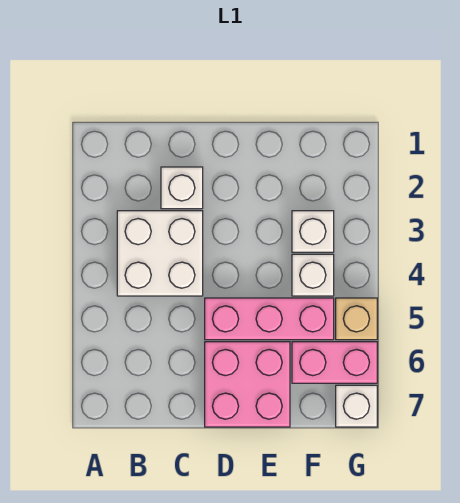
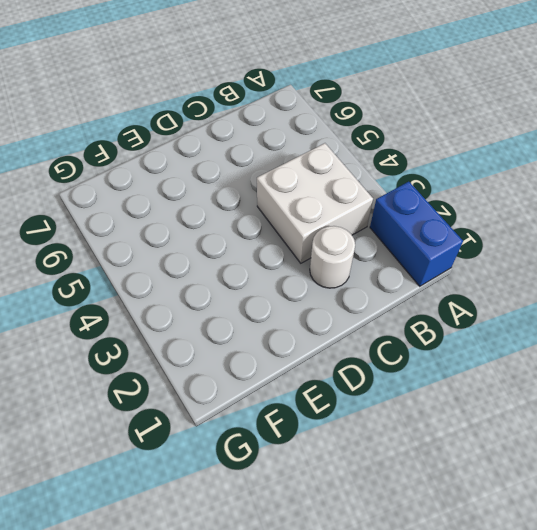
blue brick A1:A2 level 1 -> none
white round brick C2 level 1 -> white brick C2 level 1
none -> pink brick D5:F5 level 1
none -> pink brick D6:E7 level 1

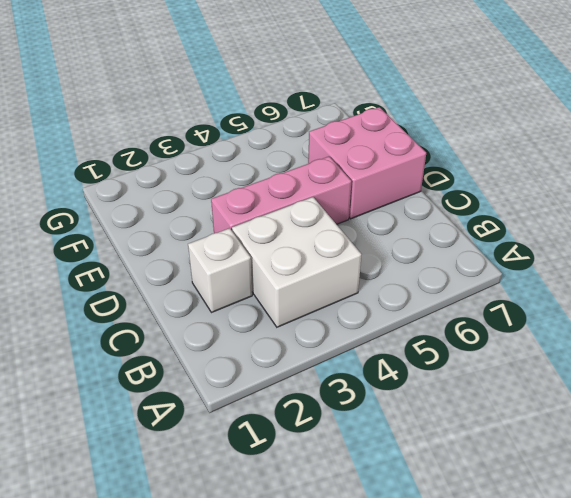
pink brick D3:D5 level 1 -> pink brick D5:F5 level 1
none -> white brick F3 level 1
none -> white brick F4 level 1

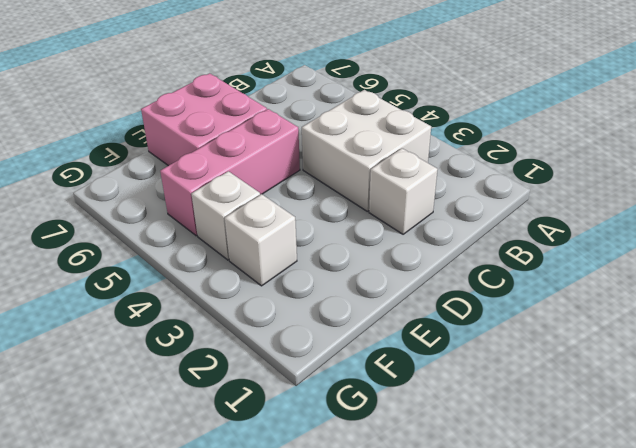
none -> pink brick F6:G6 level 1
none -> tan brick G5 level 1

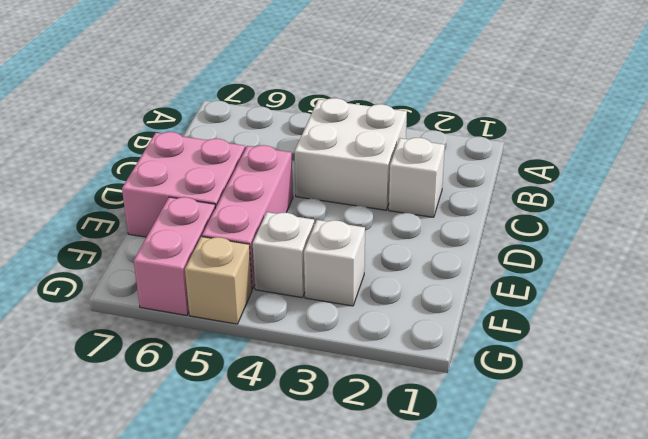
none -> white brick G7 level 1

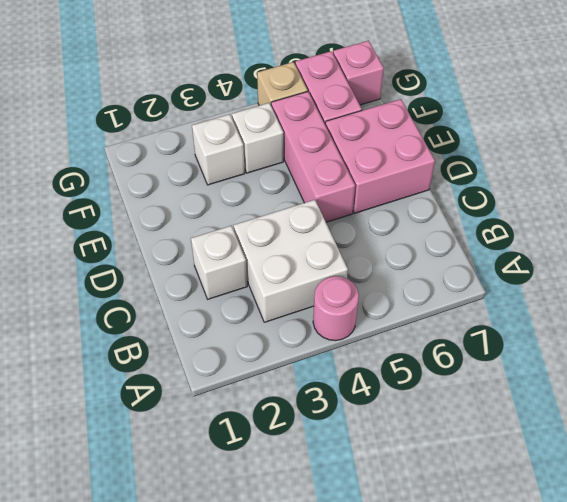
pink round brick A4 level 1 -> none
pink brick G7 level 1 -> white brick G7 level 1

